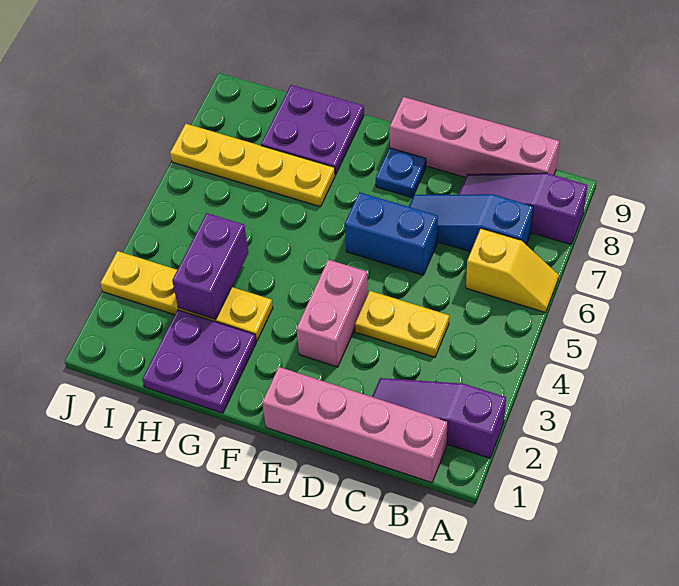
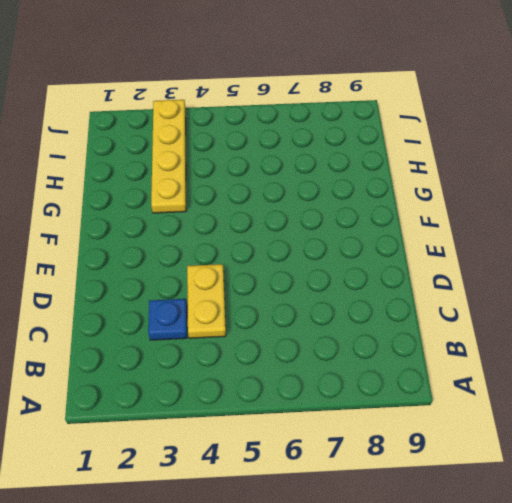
blue plate C3 level 1 -> blue plate E8 level 1
none -> purple slope A2:C2 level 1 top A
none -> yellow slope A6:B6 level 1 top B
none -> purple slope A8:C8 level 1 top A

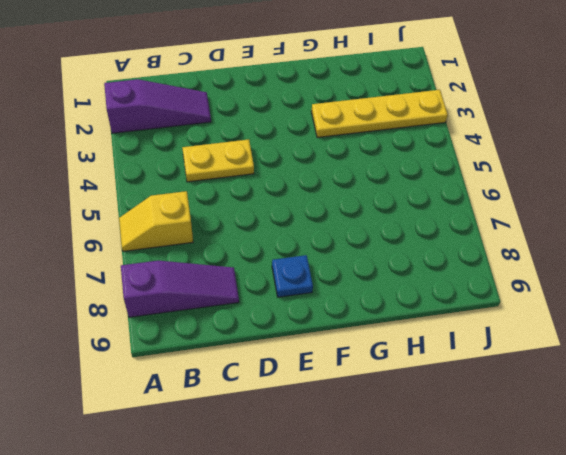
none -> pink brick B1:E1 level 1
none -> blue slope B7:D7 level 1 top B
none -> pink brick B9:E9 level 1

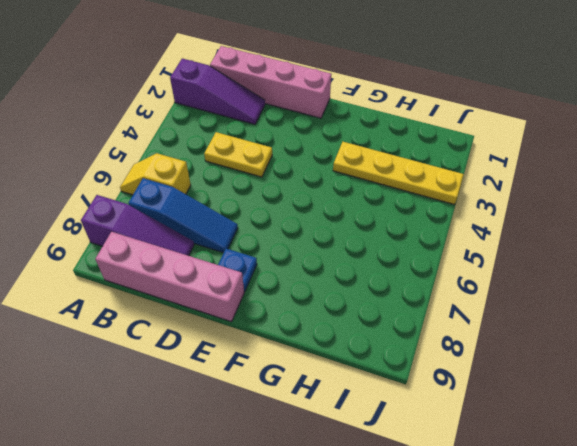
none -> blue brick D6:E6 level 1
none -> pink brick E3:E4 level 1
none -> purple plate G1:H2 level 1

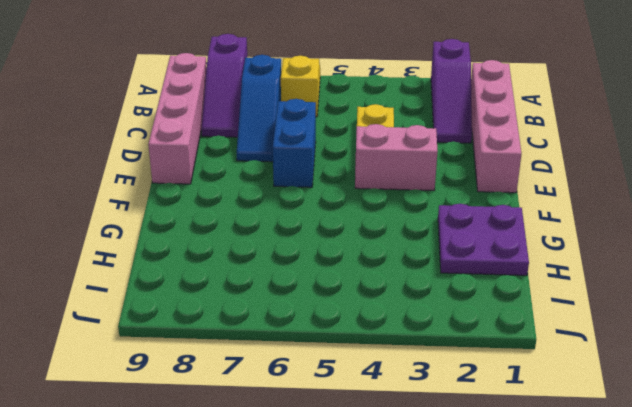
none -> blue plate E8 level 1
none -> yellow plate G3:J3 level 1
none -> yellow plate G7:J7 level 1

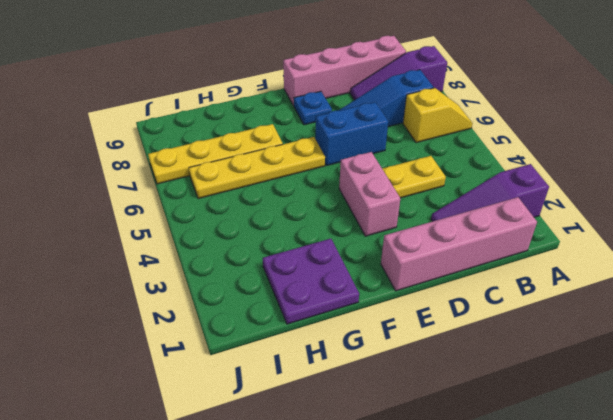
yellow plate F6:I6 level 1 -> yellow plate G3:J3 level 1
none -> purple plate G8:H9 level 1
none -> purple brick H3:H4 level 2

